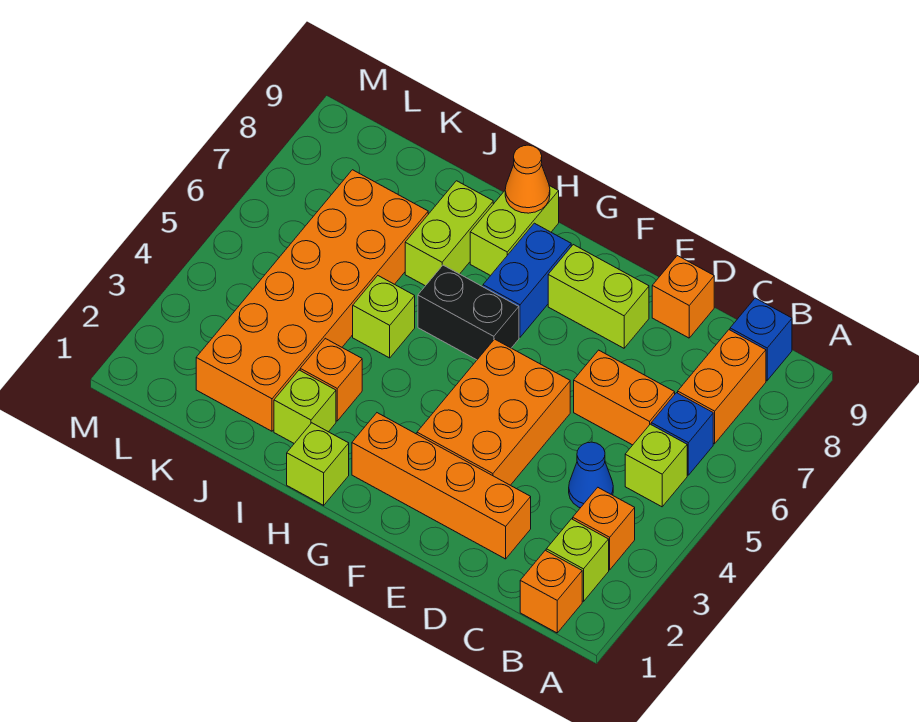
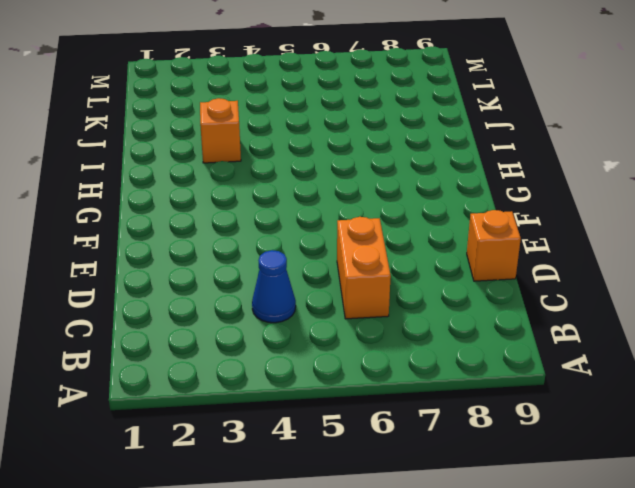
none -> orange brick B1 level 1
none -> lime brick B2 level 1
none -> orange brick B3 level 1

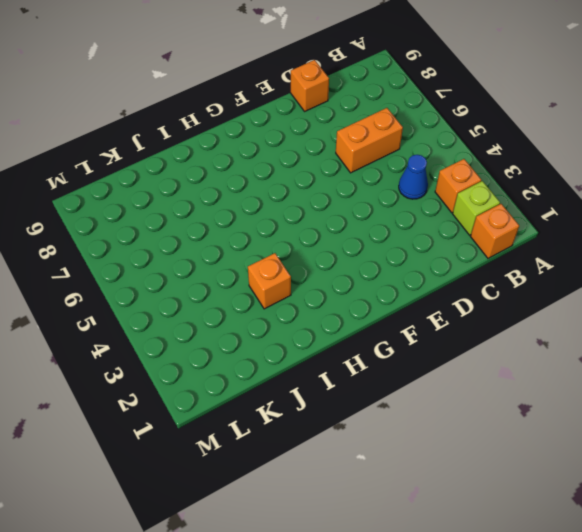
none -> lime brick B5 level 1
none -> blue brick B6 level 1
none -> orange brick B7:B8 level 1

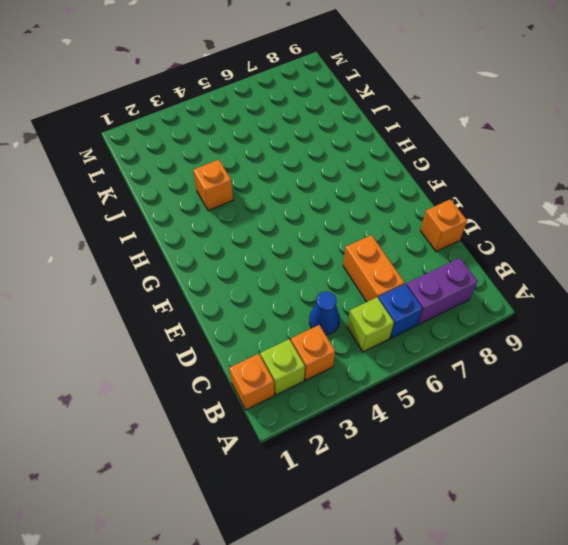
purple brick B7:B8 level 1 -> orange brick B7:B8 level 1
none -> blue brick B9 level 1
none -> orange brick D2:G2 level 1
none -> orange brick E3:F5 level 1

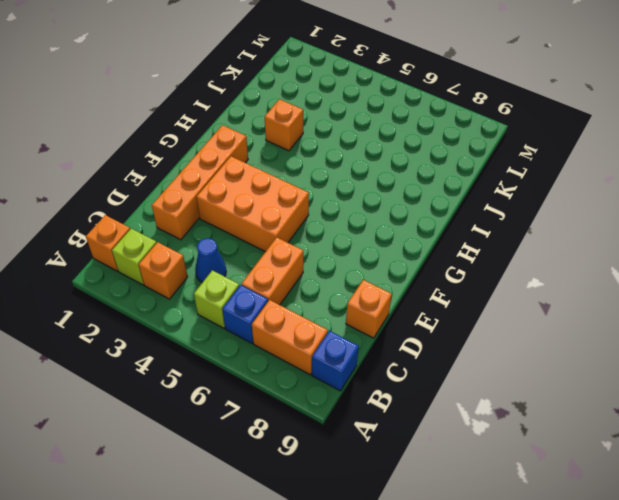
none -> lime brick E8:F8 level 1
none -> black brick G6:H6 level 1
none -> blue brick G7:G8 level 1

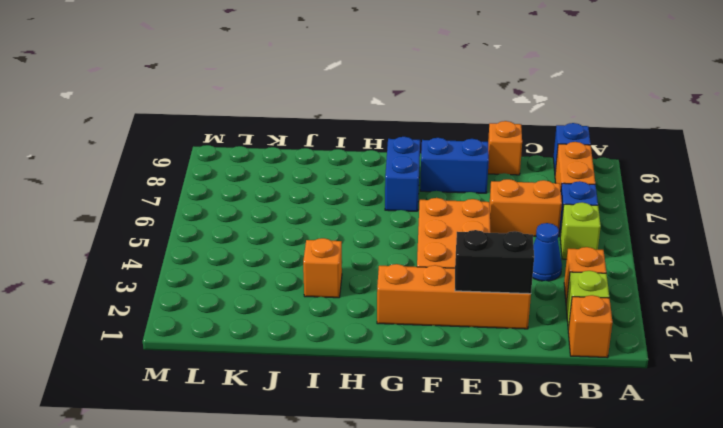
black brick D2:E2 level 2 -> black brick G6:H6 level 1
blue brick E8:F8 level 1 -> lime brick E8:F8 level 1
none -> lime brick H1 level 1
none -> lime brick H8:H9 level 1
none -> lime brick I2 level 1

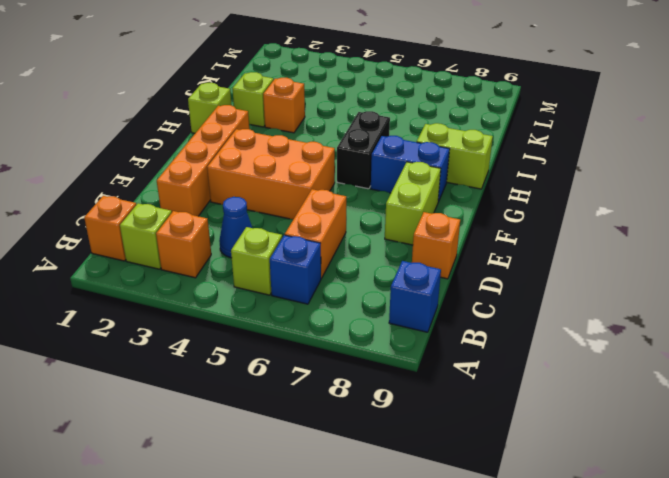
none -> orange brick B7:B8 level 1
none -> lime brick I5 level 1
none -> lime brick I7:I8 level 1

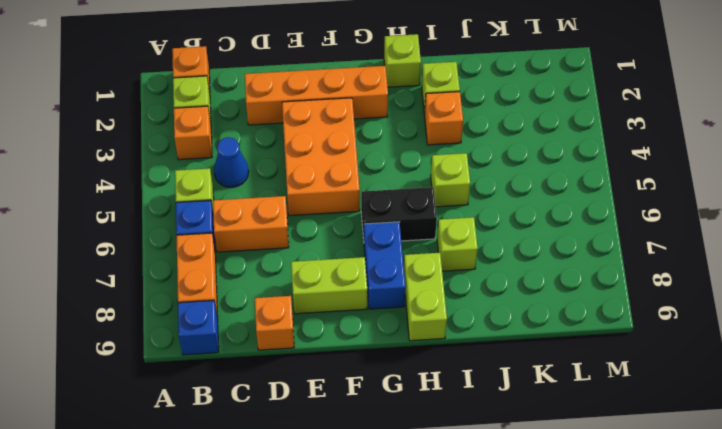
lime brick I7 level 1 -> lime brick I7:I8 level 1
none -> orange brick J2:K7 level 1
none -> orange cone H9 level 2

